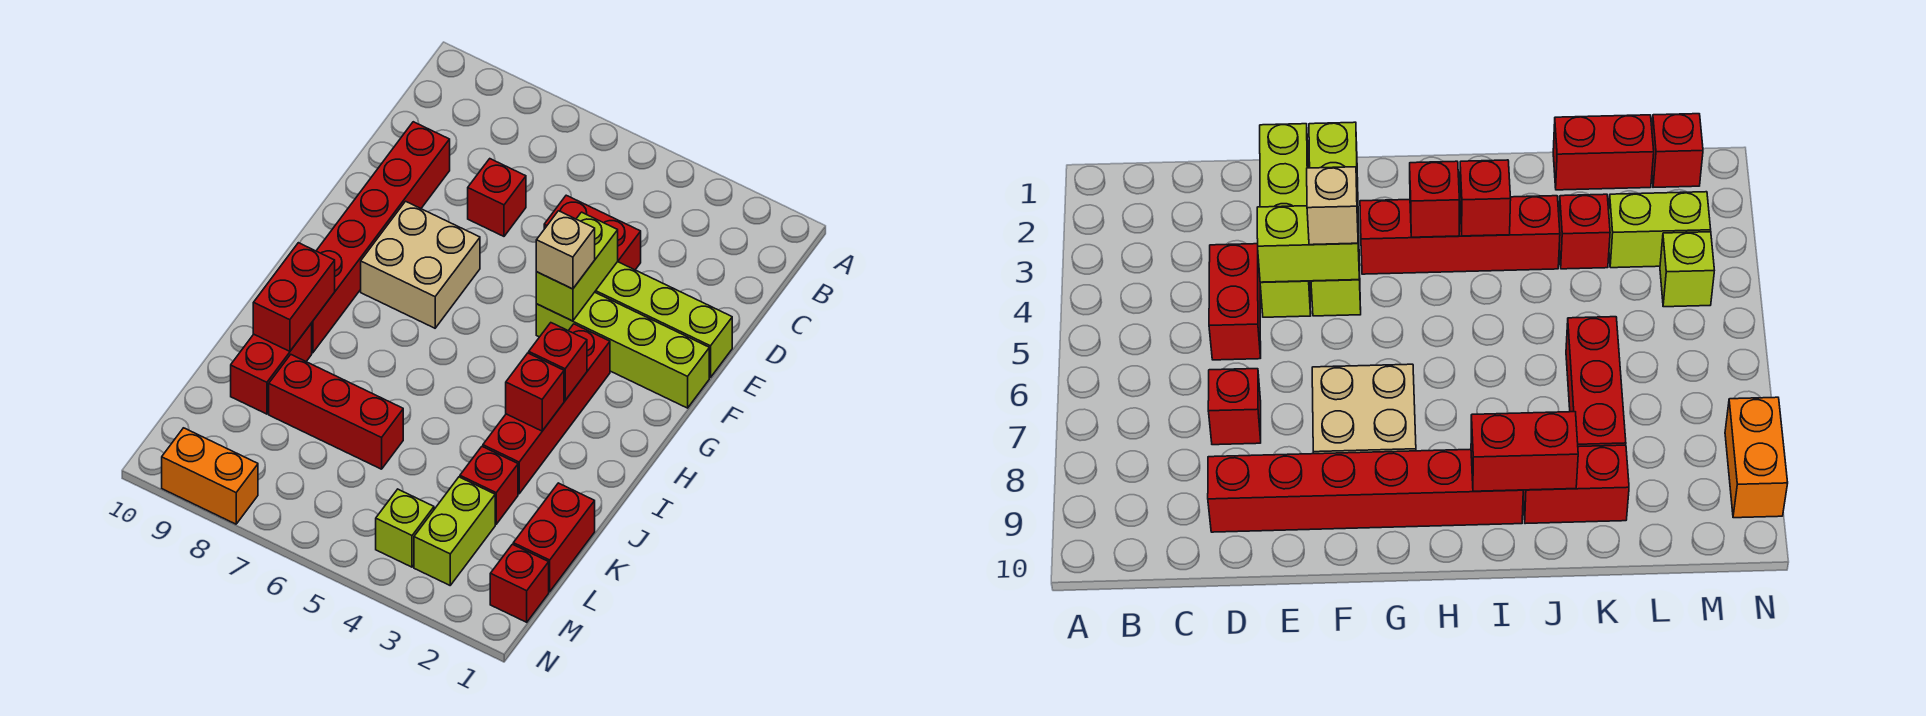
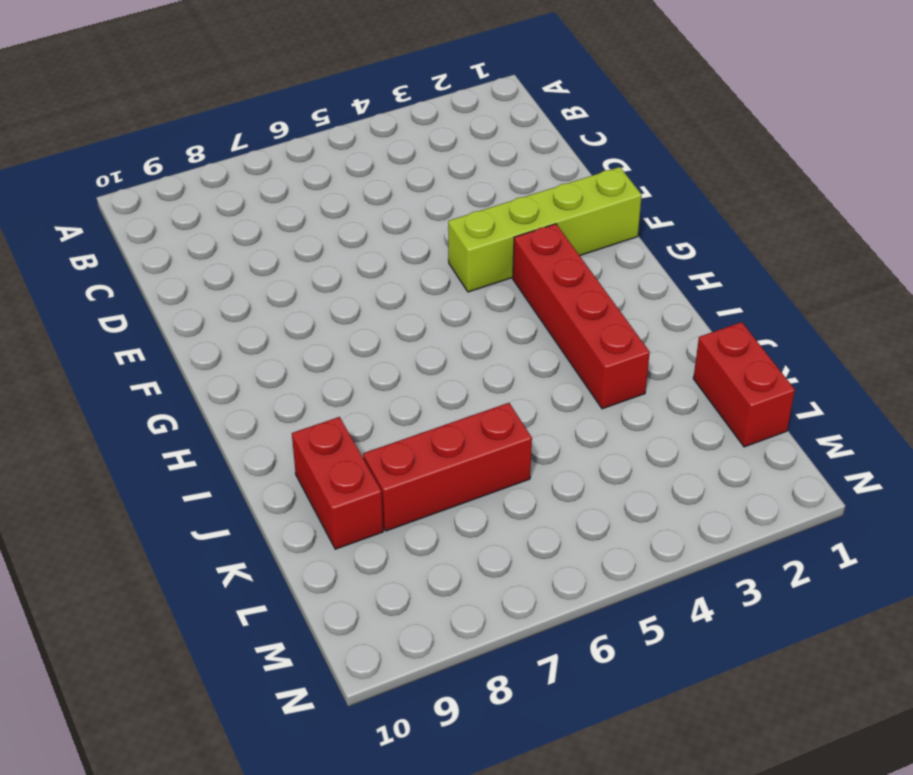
none -> red brick D4:D5 level 1
none -> red brick D7 level 1
none -> red brick D9:I9 level 1

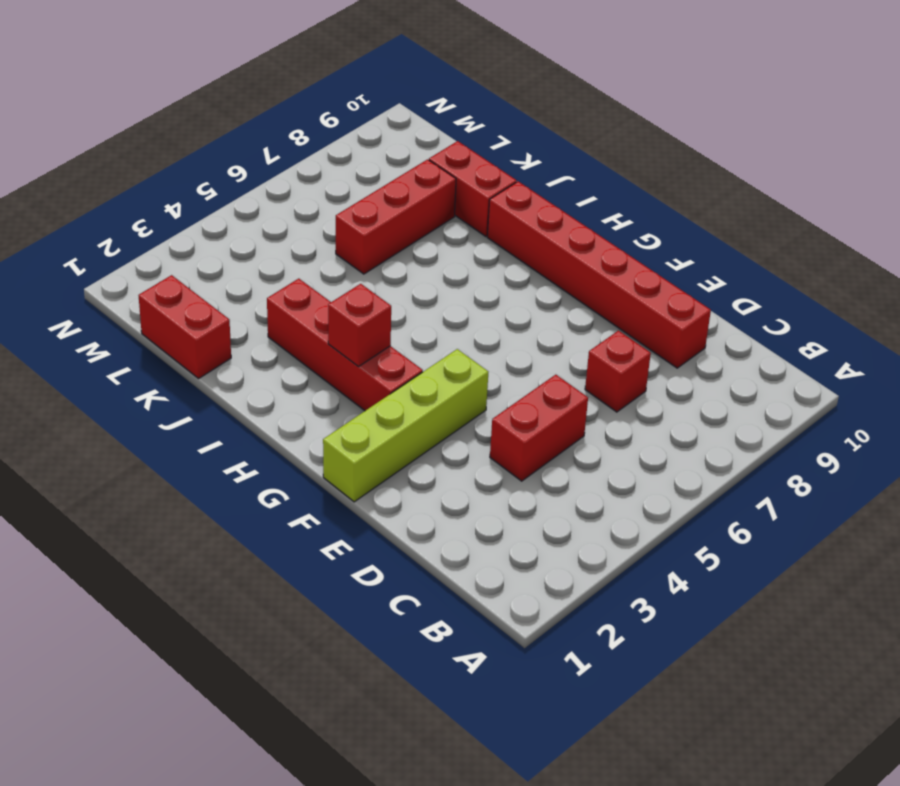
none -> lime brick E1:E4 level 1
none -> tan brick F7:G8 level 1
none -> red brick K3 level 1

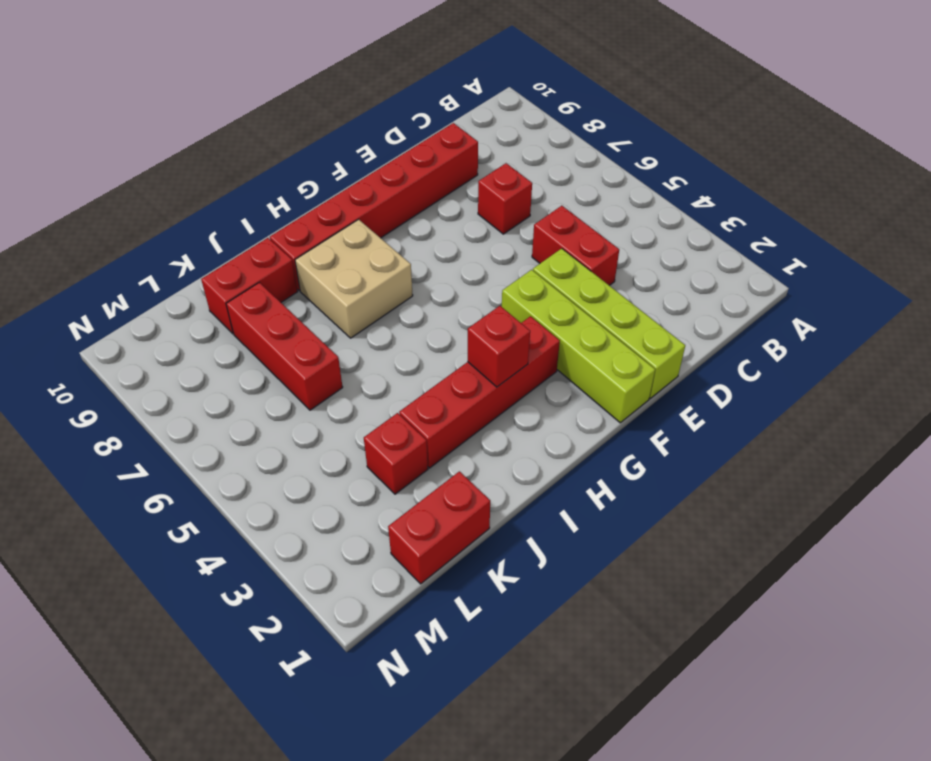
tan brick H7:I8 level 1 -> tan brick F7:G8 level 1
none -> lime brick L3:M3 level 1
none -> red brick M1 level 1
none -> lime brick M4 level 1

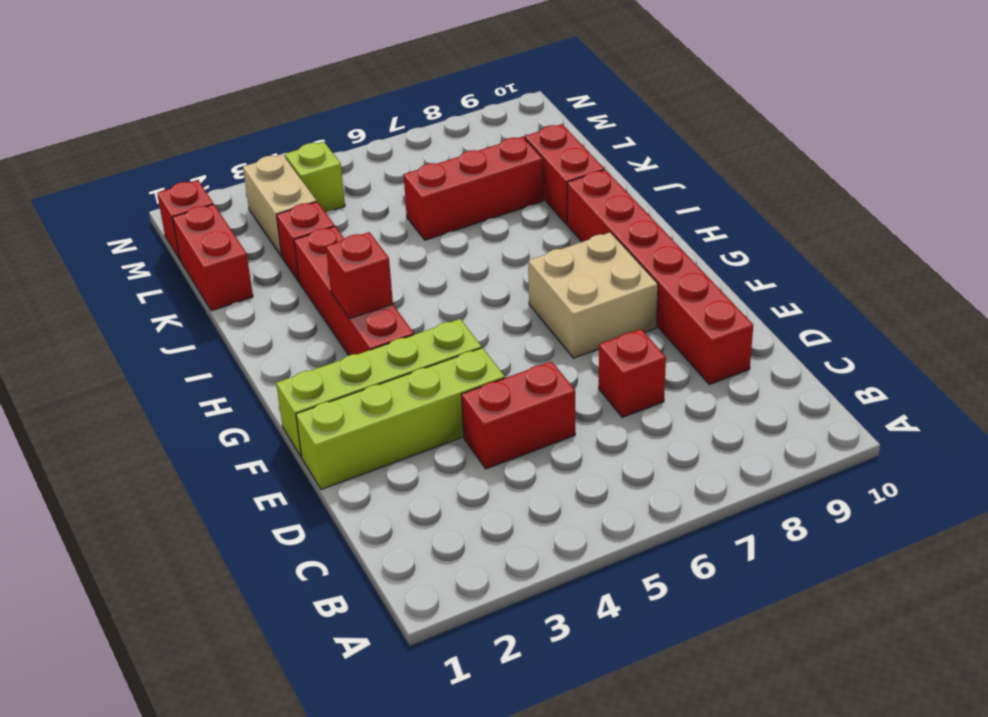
tan brick L3:M3 level 1 -> lime brick L3:M3 level 1
none -> orange brick N8:N9 level 1
none -> lime brick E4:F4 level 2
none -> red brick I3 level 2

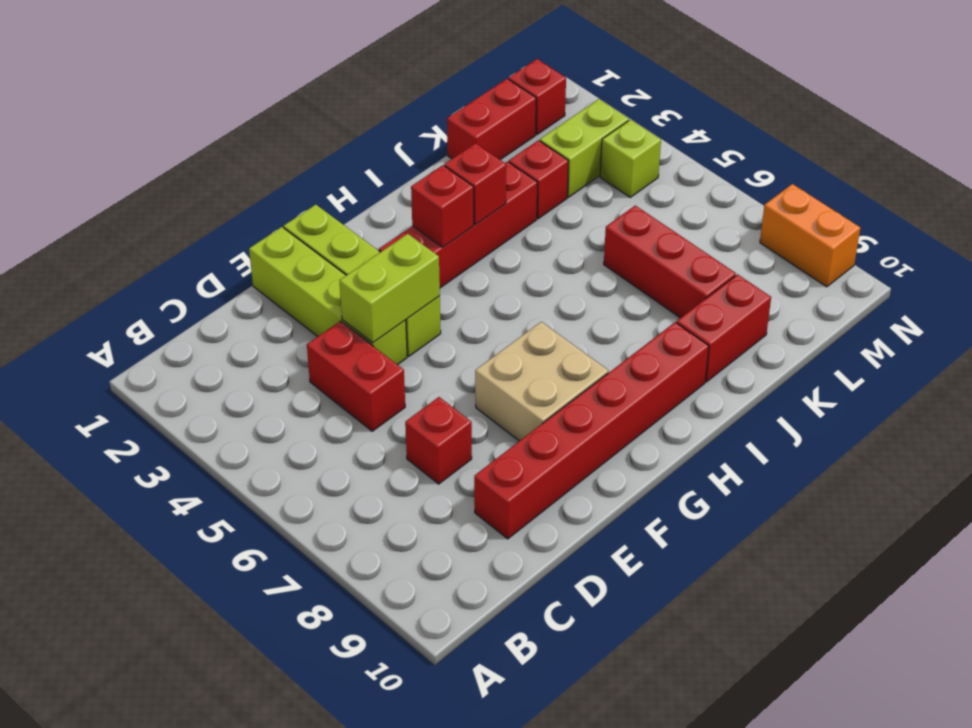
none -> red brick I9:J9 level 2
none -> tan brick F4 level 3

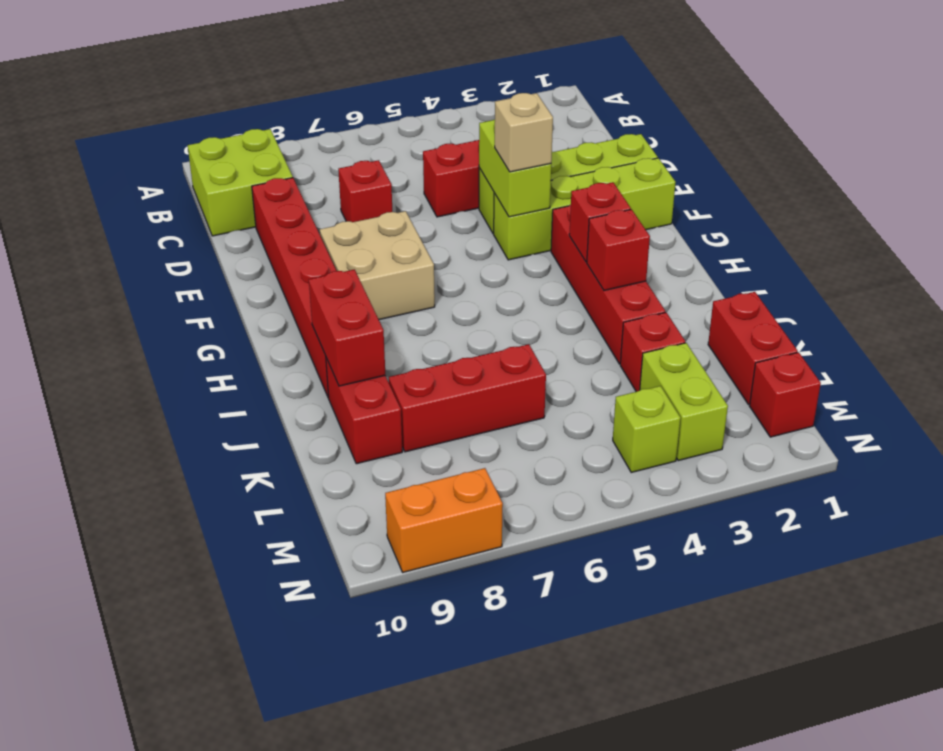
lime brick B9:C10 level 1 -> none

